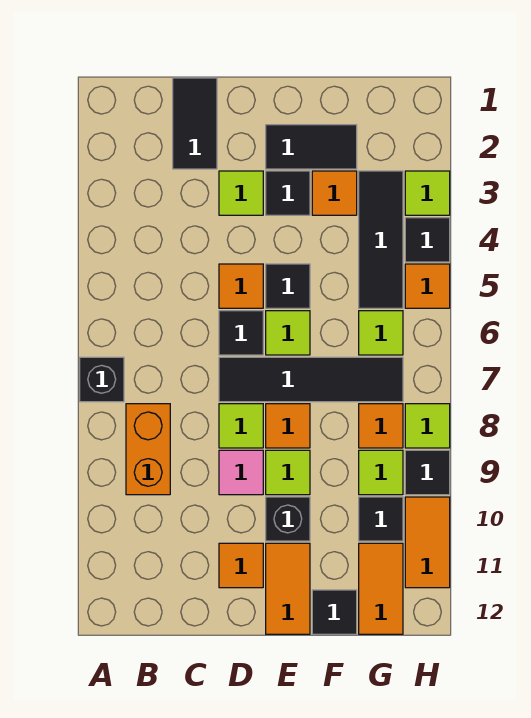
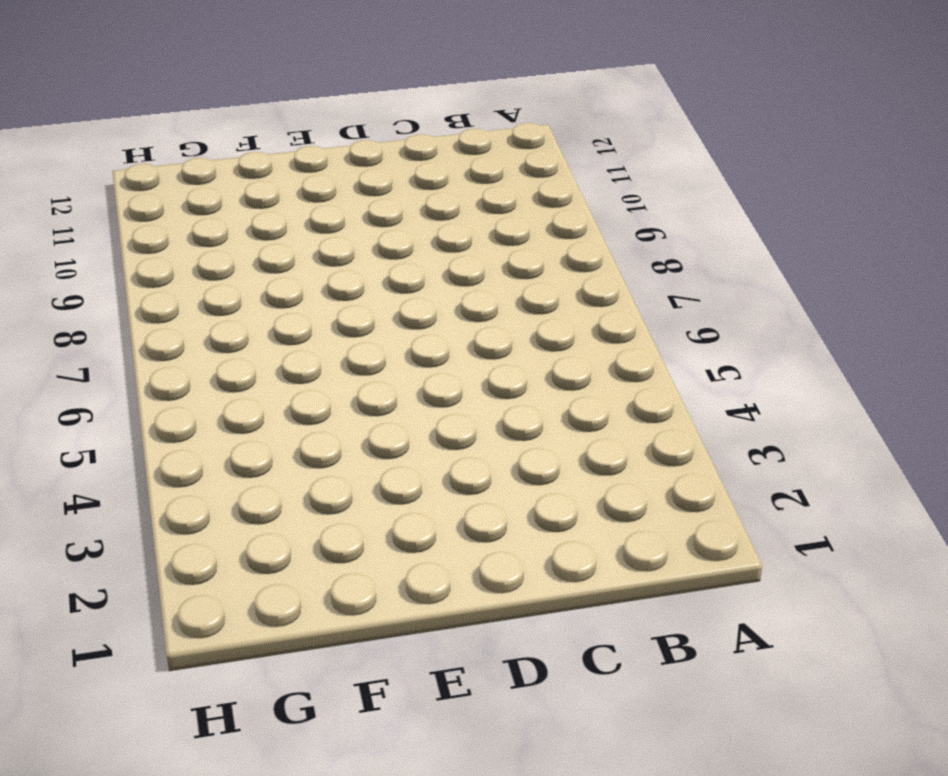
none -> black brick A7 level 1
none -> orange brick B8:B9 level 1
none -> black tile C1:C2 level 1
none -> lime tile D3 level 1

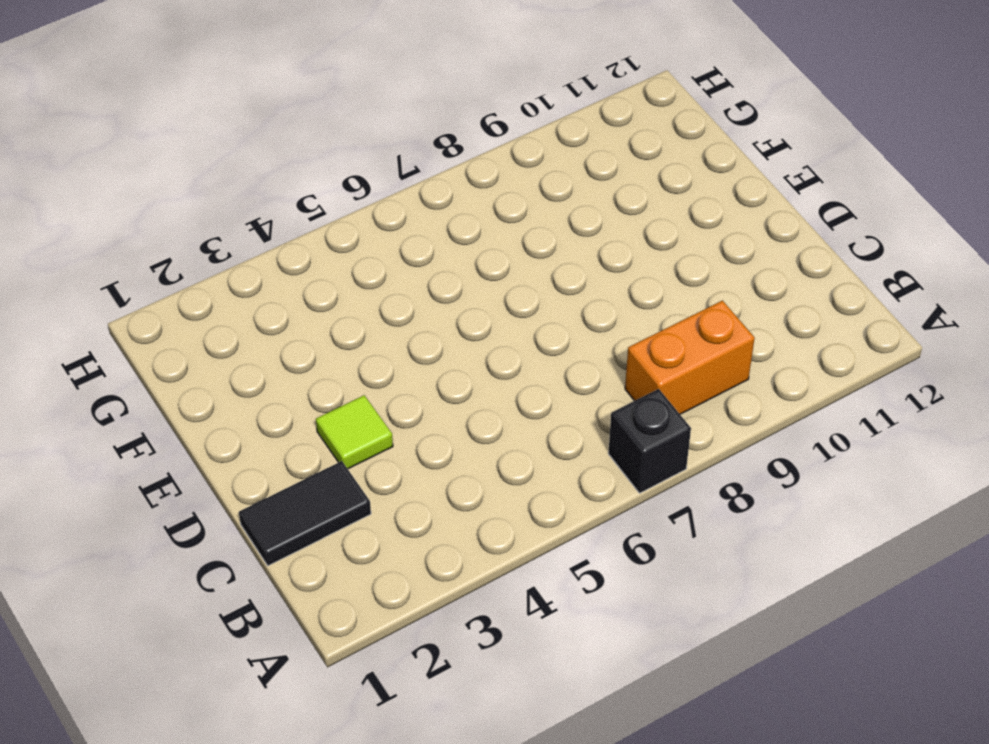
none -> orange tile D5 level 1
none -> black tile D6 level 1
none -> black tile D7:G7 level 1
none -> lime tile D8 level 1

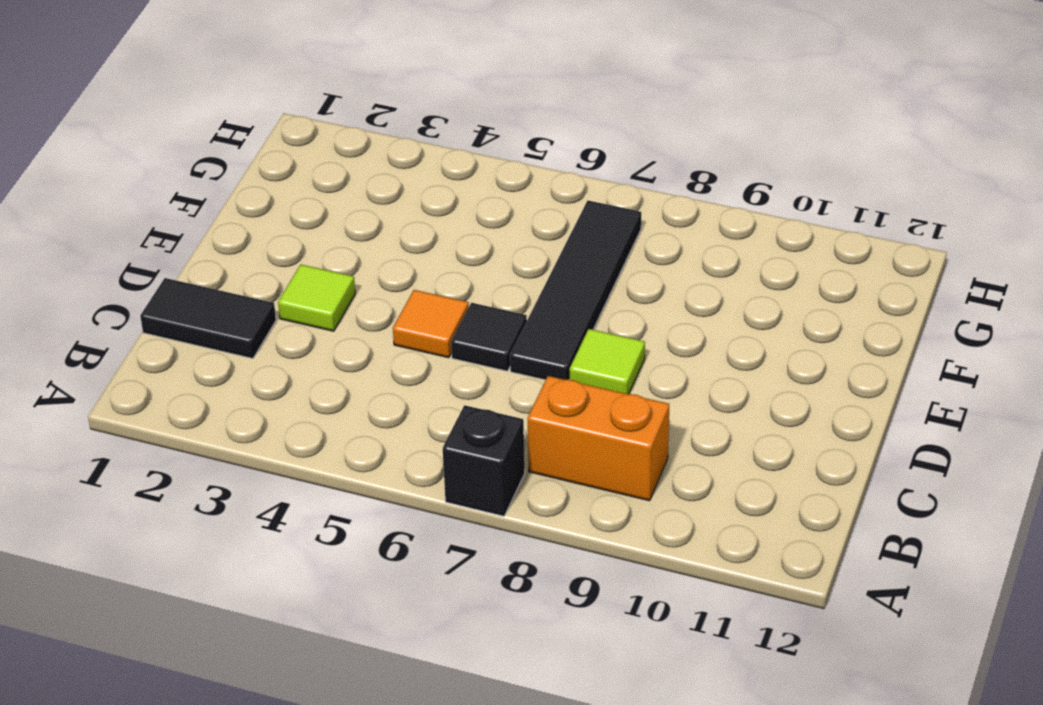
none -> pink tile D9 level 1
none -> orange tile D11 level 1
none -> black tile E2:F2 level 1
none -> black tile E3 level 1

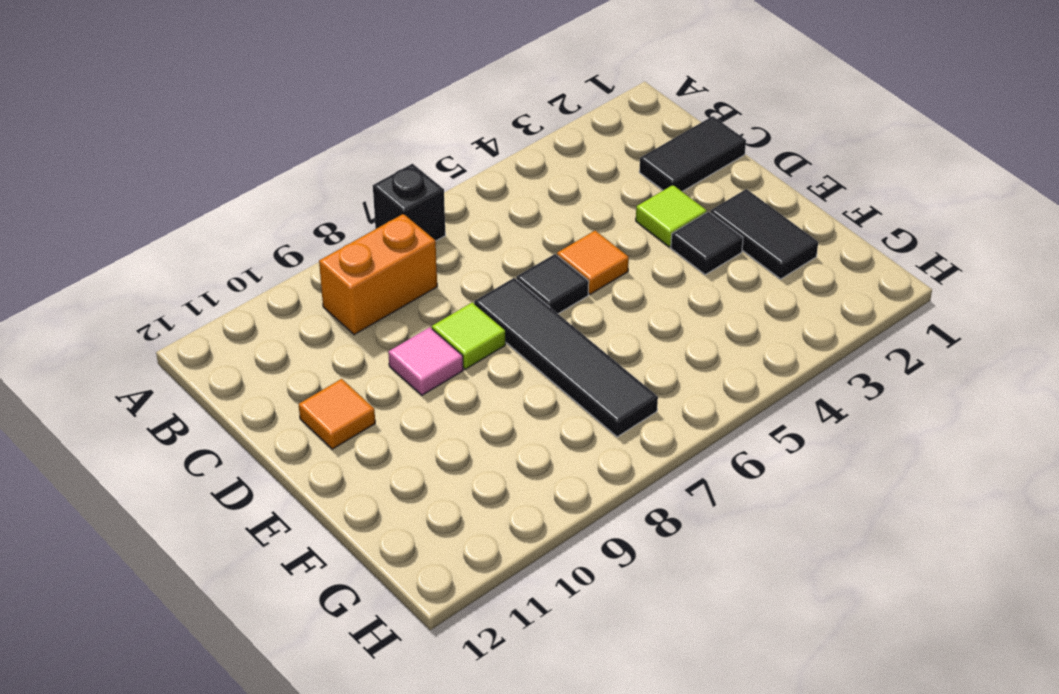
none -> black tile E5 level 1
none -> lime tile E6 level 1
none -> orange tile E8 level 1
none -> lime tile E9 level 1

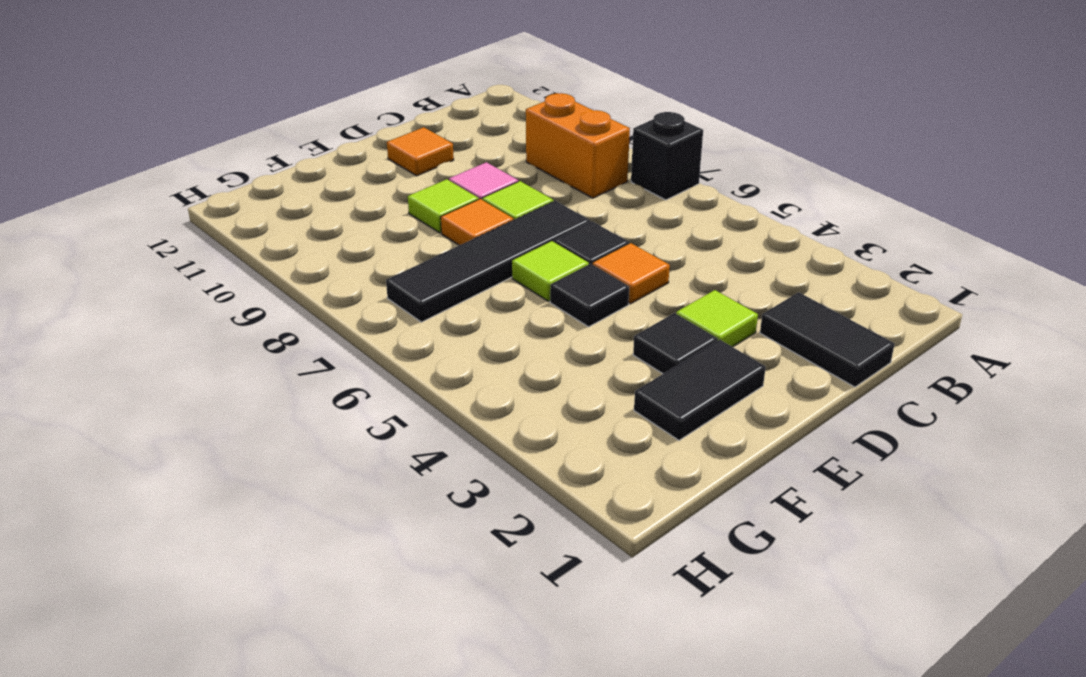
none -> black brick E10 level 1
none -> orange tile E11:E12 level 1
none -> orange tile F3 level 1
none -> black tile F12 level 1

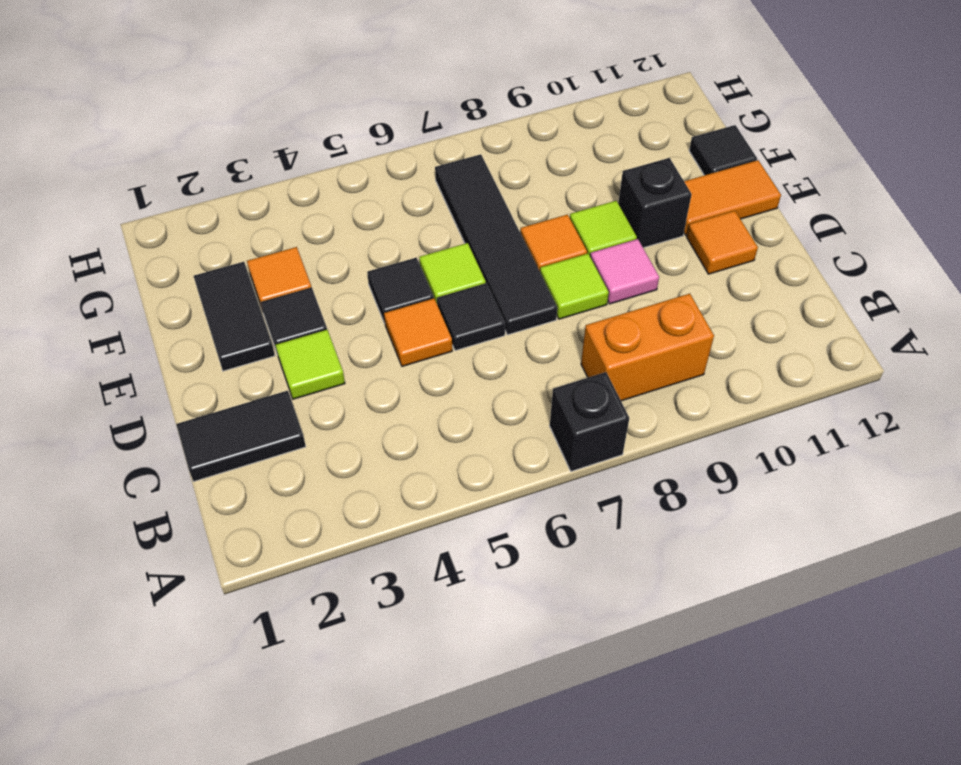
none -> black tile G3:G5 level 1
none -> lime tile G6 level 1
none -> orange tile G8 level 1
none -> lime tile G9 level 1

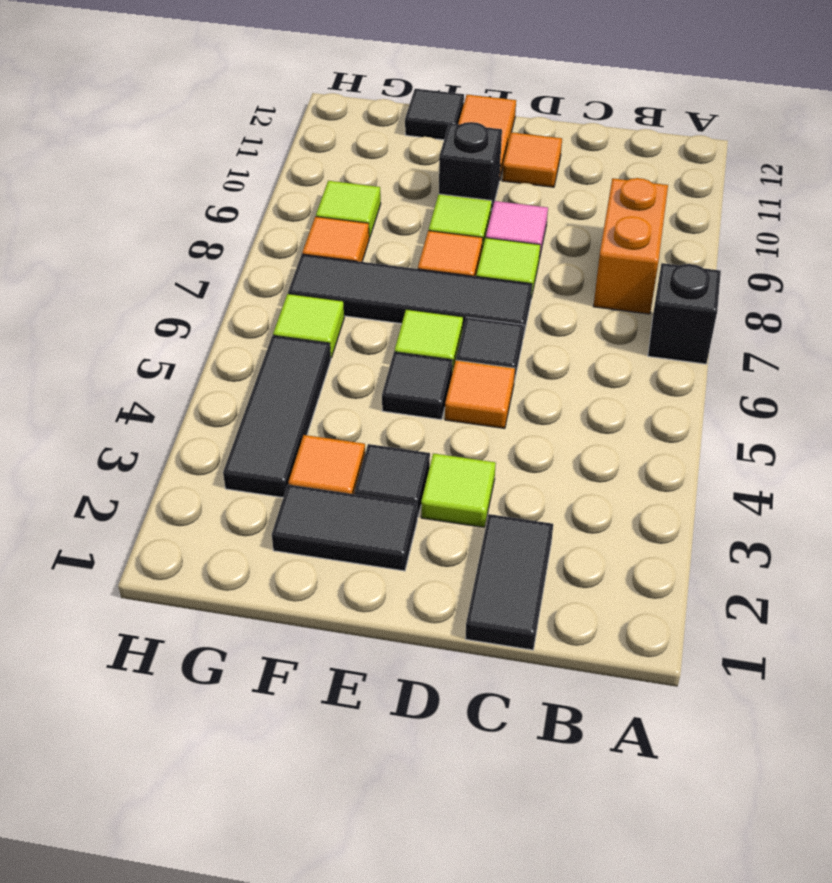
none -> black tile G10 level 1
none -> orange tile G11:G12 level 1
none -> lime tile H3 level 1
none -> black tile H4 level 1

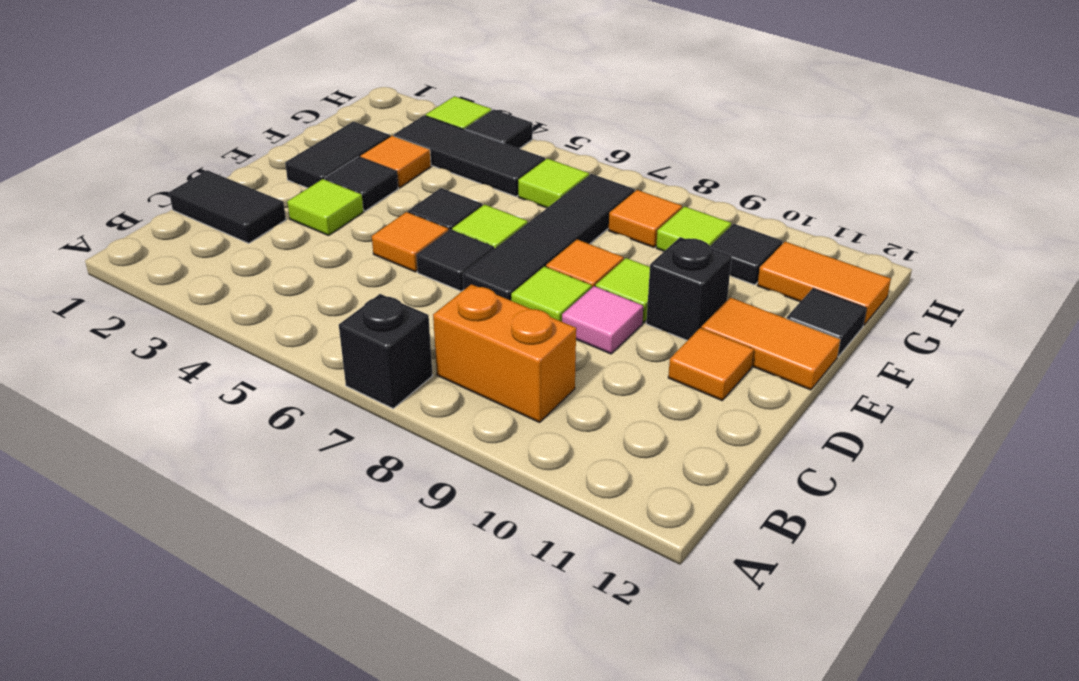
none -> orange tile H5 level 1
none -> lime tile H8 level 1
none -> black tile H9 level 1
none -> orange tile H10:H11 level 1

